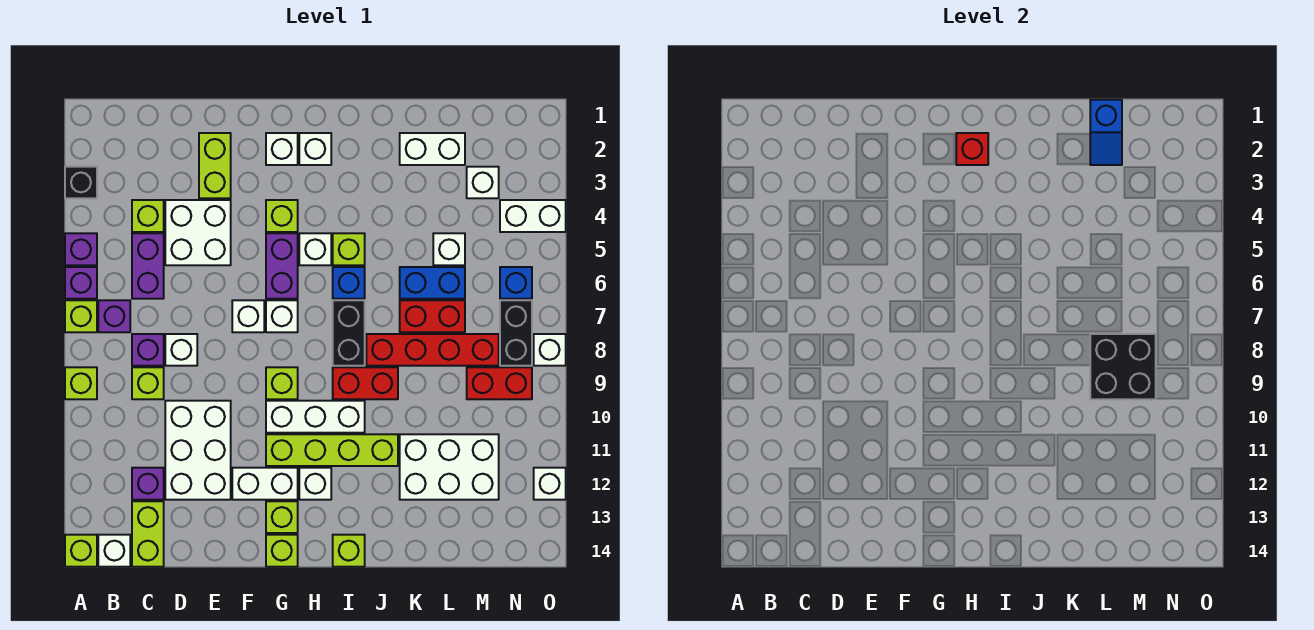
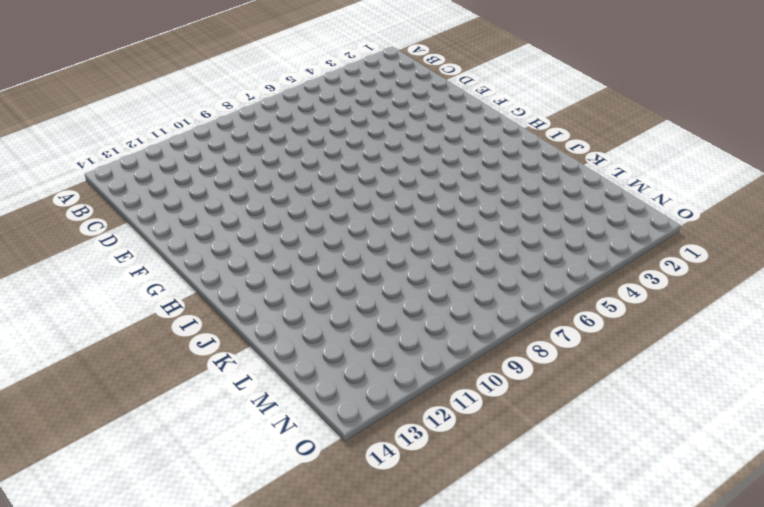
none -> black brick A3 level 1
none -> purple brick A5 level 1
none -> purple brick A6 level 1
none -> lime brick A7 level 1

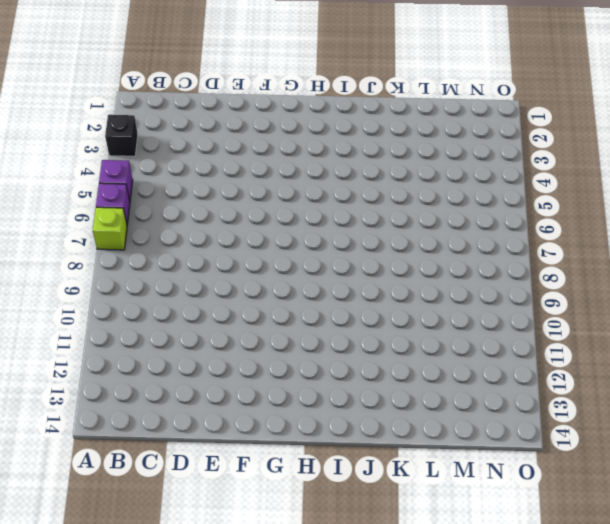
none -> lime brick A9 level 1
none -> lime brick A14 level 1
none -> purple brick B7 level 1
none -> white brick B14 level 1

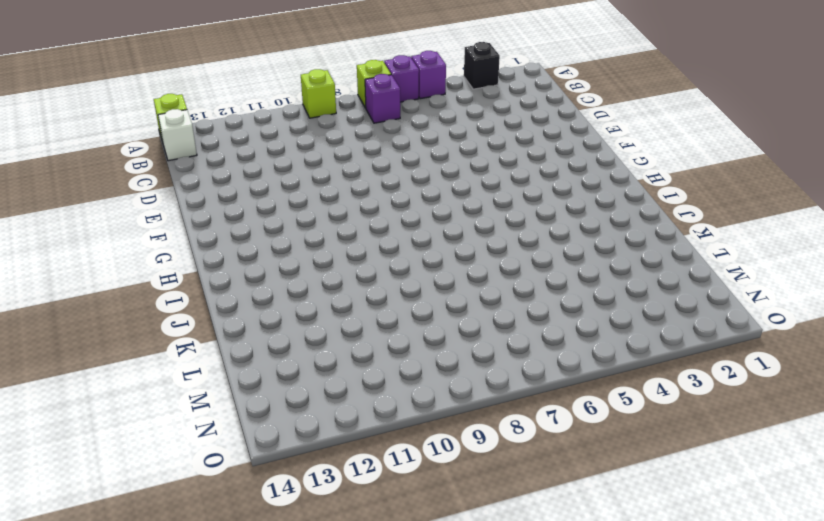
none -> lime brick C4 level 1
none -> purple brick C5:C6 level 1
none -> purple brick C8 level 1
none -> lime brick C9 level 1

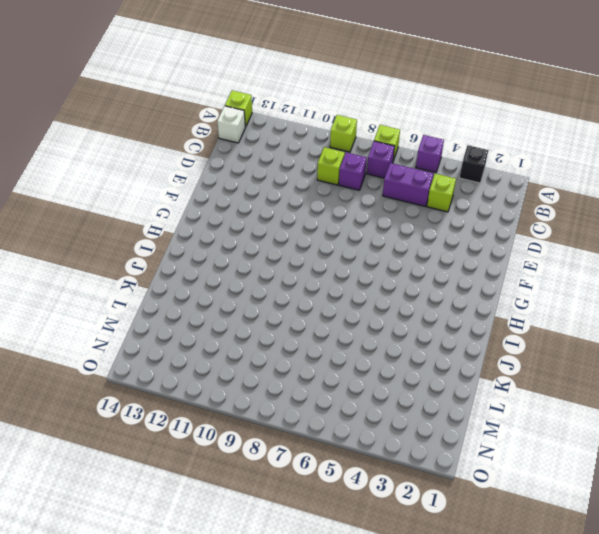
none -> purple brick A6 level 1
none -> purple brick C12 level 1
none -> lime brick C13:C14 level 1
none -> white brick D4:E5 level 1

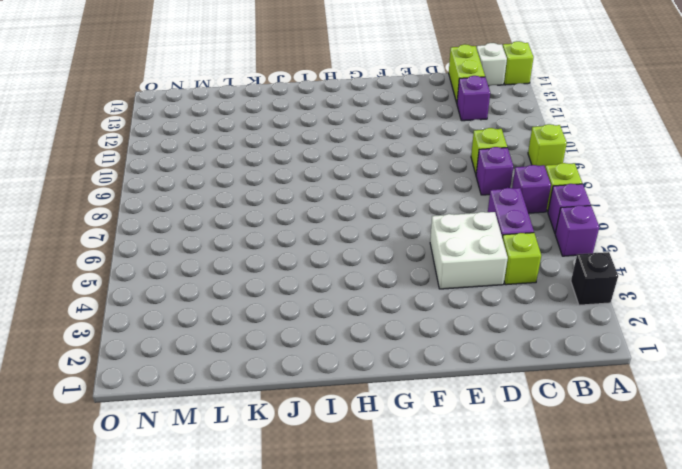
none -> white brick D8 level 1
none -> white brick D10:E12 level 1
none -> lime brick E2:E3 level 1
none -> white brick F7 level 1

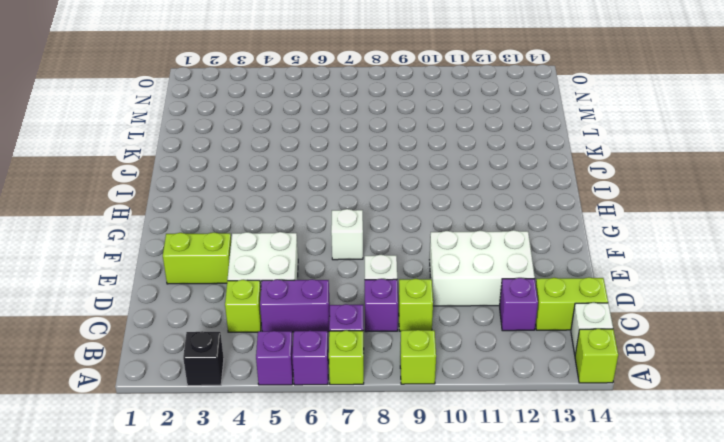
none -> white brick F12:G12 level 1
none -> white brick G2 level 1
none -> lime brick G4 level 1
none -> purple brick G5:G6 level 1

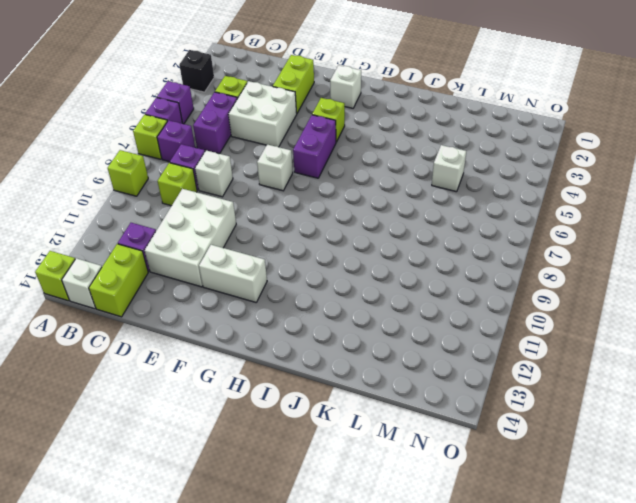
none -> white brick G7 level 1
none -> lime brick G9 level 1
none -> white brick G10:I10 level 1
none -> lime brick G11:J11 level 1

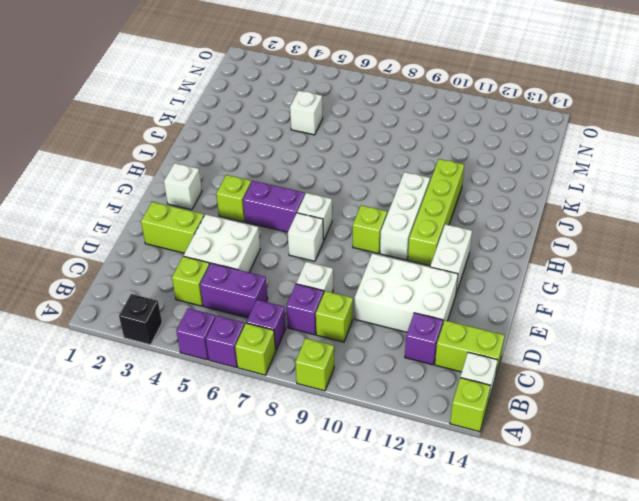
none -> lime brick G13 level 1
none -> lime brick G14 level 1
none -> white brick H2 level 1
none -> white brick H5 level 1

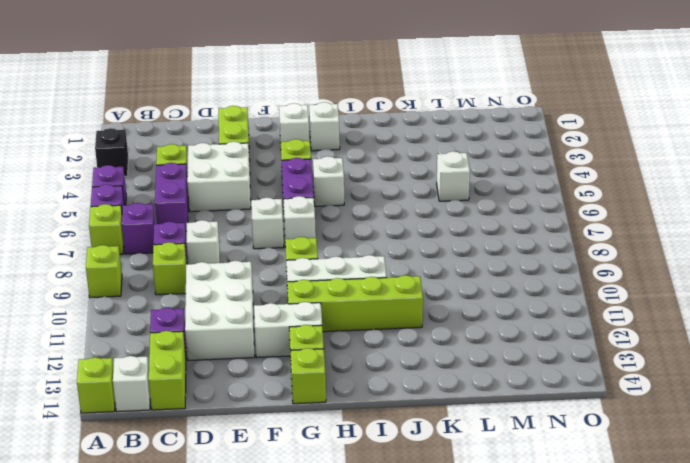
none -> white brick H12 level 1
none -> lime brick I5 level 1
none -> blue brick I6 level 1
none -> black brick I7:I8 level 1

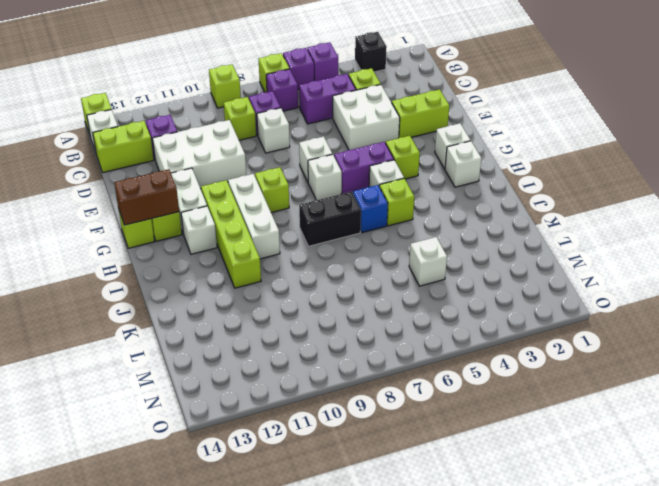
brown brick G13:G14 level 2 -> none
none -> red brick I9:J9 level 1
none -> lime brick I14 level 1
none -> red brick J8:M8 level 1
none -> white brick K2:L2 level 1

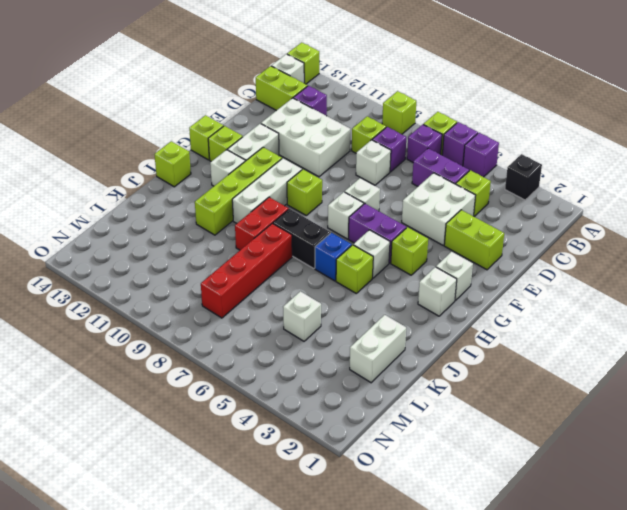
none -> blue brick K6:L6 level 1
none -> red brick K7:L7 level 1
none -> white brick K11:M12 level 1
none -> white brick M3 level 1

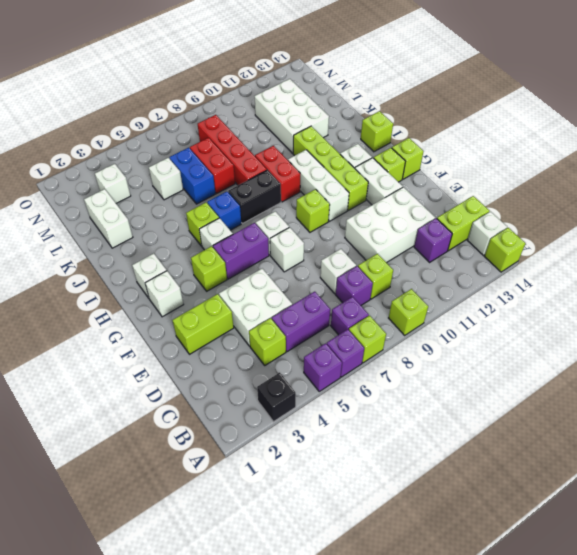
none -> red brick M9:N9 level 1
none -> white brick N4:O4 level 1
none -> blue brick N6 level 1
none -> black brick N7:N8 level 1

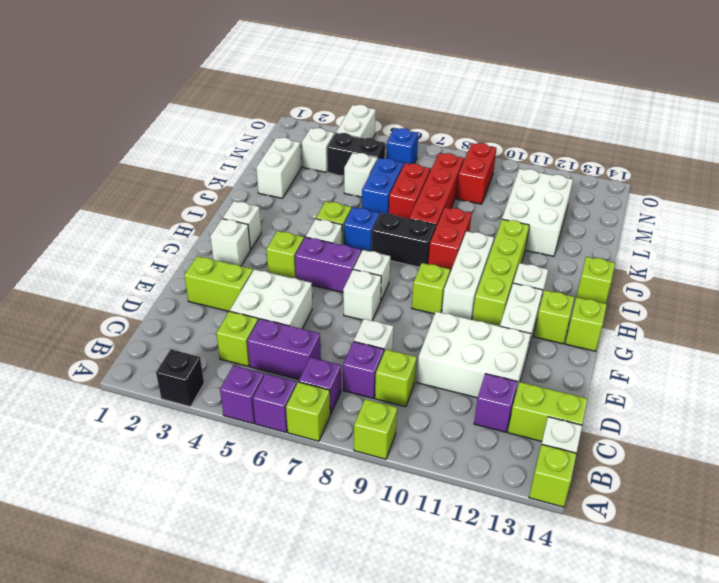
black brick M4:M5 level 1 -> black brick N7:N8 level 1
none -> white brick O8 level 1
none -> white brick O12 level 1
none -> red brick H2 level 2
none -> blue slope L1:L2 level 2 top 1

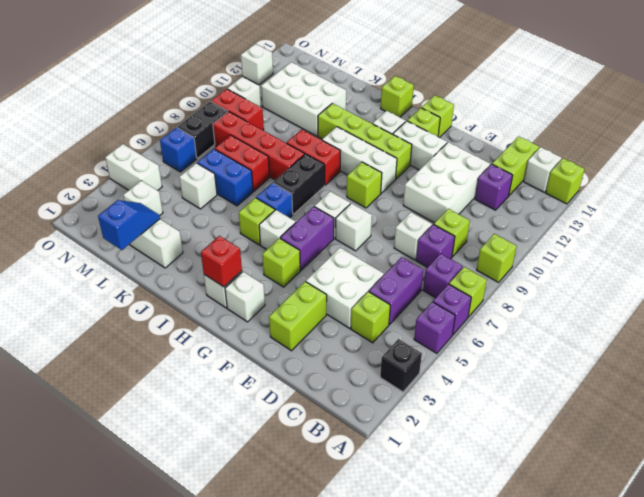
white brick N10 level 1 -> white brick O8 level 1
none -> black brick L8:M9 level 2

